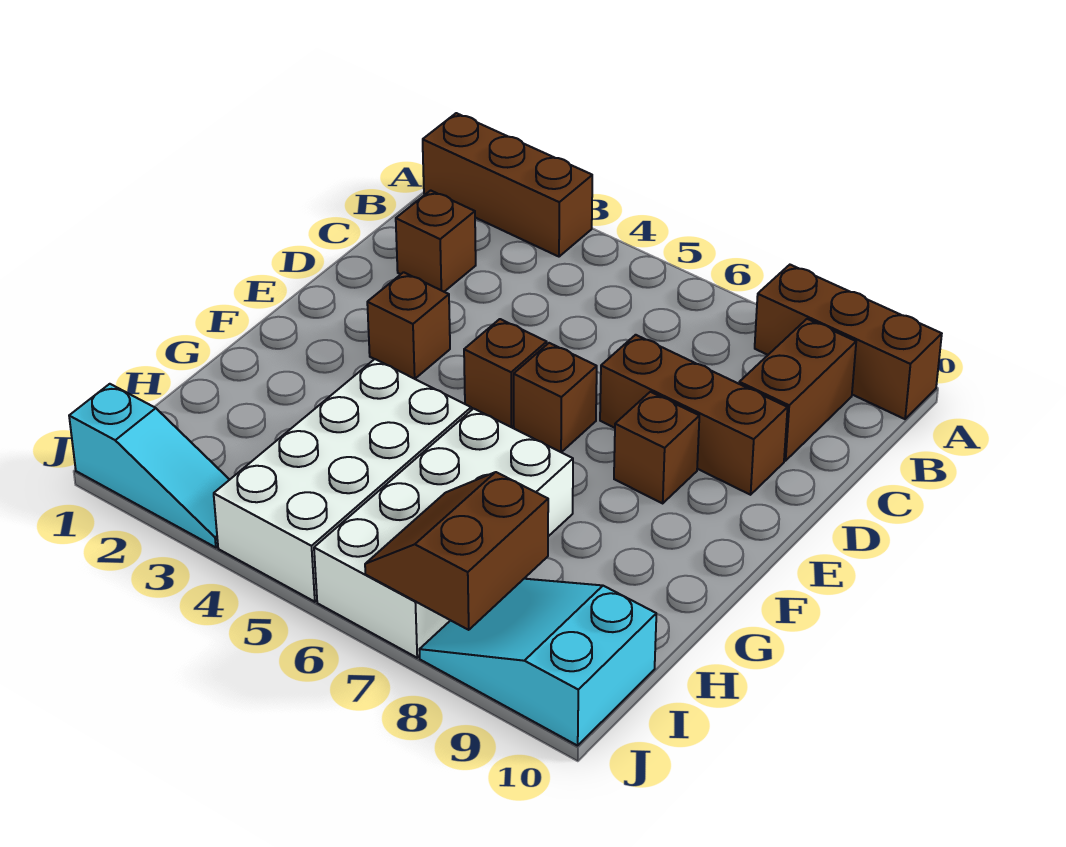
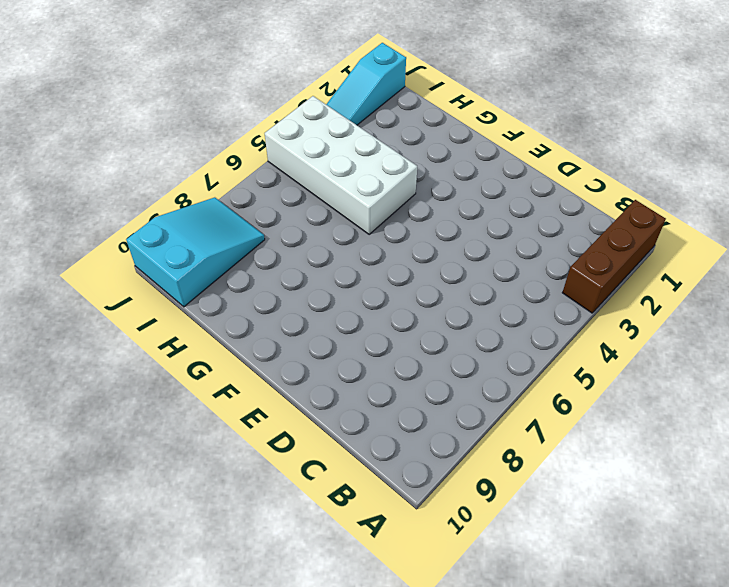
none -> brown brick A8:A10 level 1
none -> brown brick B9:C9 level 1
none -> brown brick C2 level 1

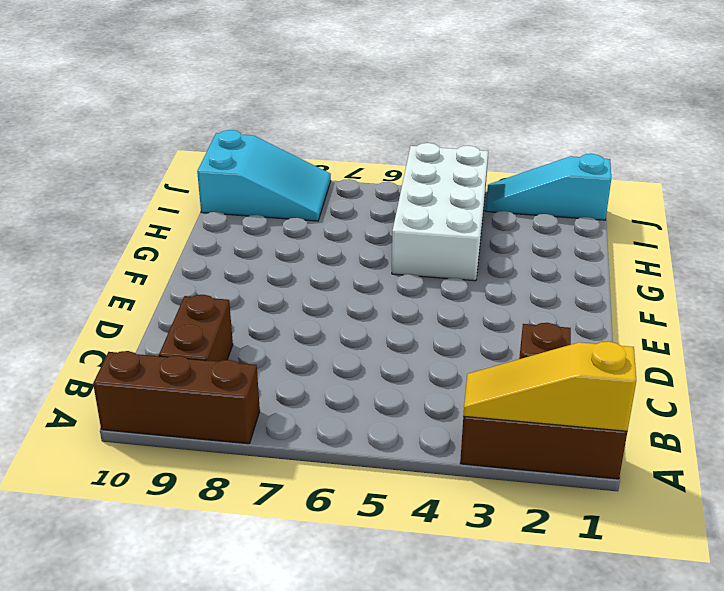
yellow slope A1:A3 level 2 top 1 -> none
none -> brown brick D7:D9 level 1
none -> brown brick E3 level 1
none -> brown brick E5 level 1

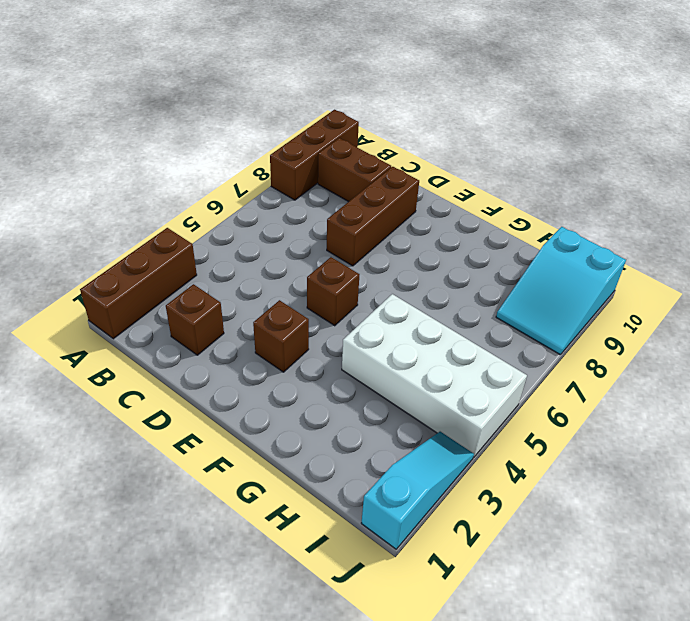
none -> brown brick E6 level 1
none -> brown brick E8 level 1
none -> white brick G6:J7 level 1

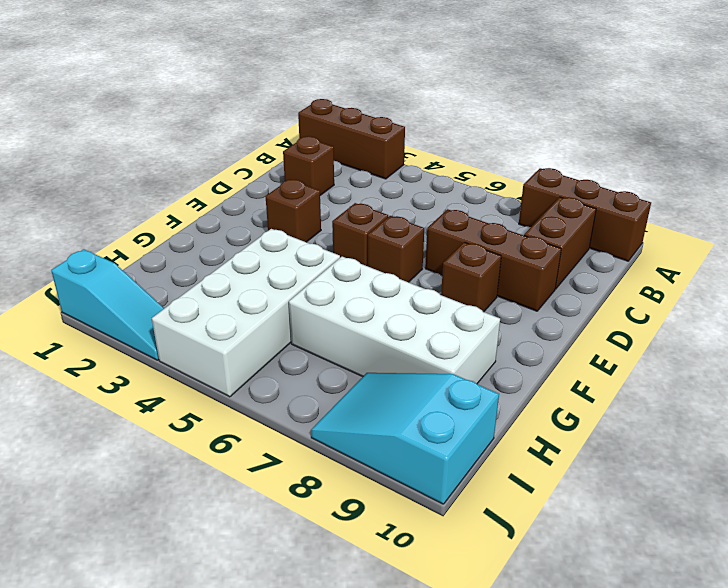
white brick G6:H9 level 1 -> white brick G6:J7 level 1
none -> brown slope I7:J8 level 2 top 8

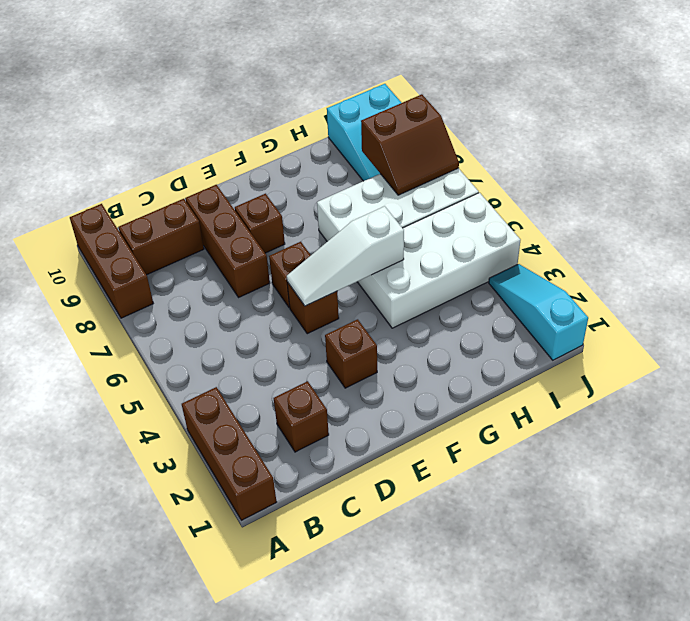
white slope E5:G5 level 2 top G -> none

